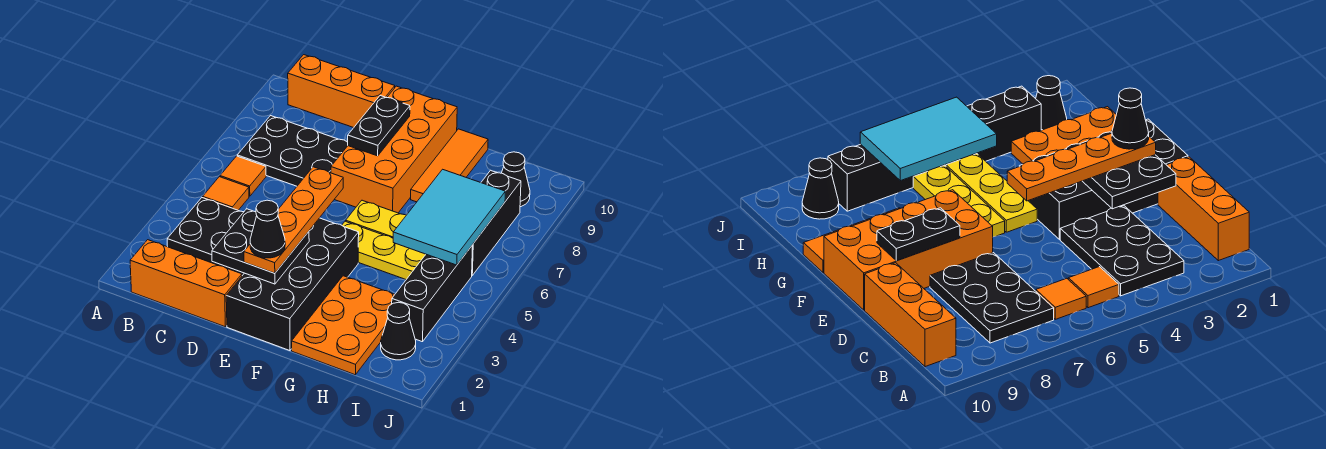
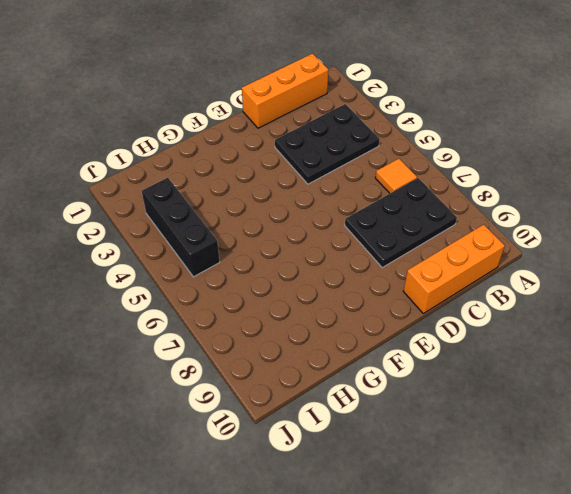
none -> orange tile B5 level 1
none -> black brick E1:F4 level 1
none -> orange brick E7:F10 level 1

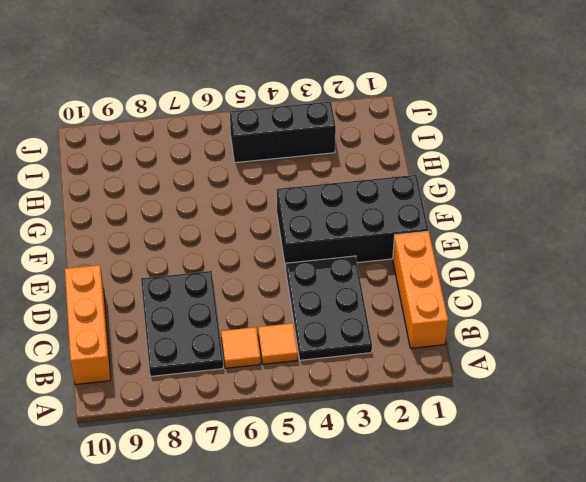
none -> orange brick E7:F10 level 1
none -> yellow plate F5:H5 level 1
none -> yellow plate F6:H6 level 1

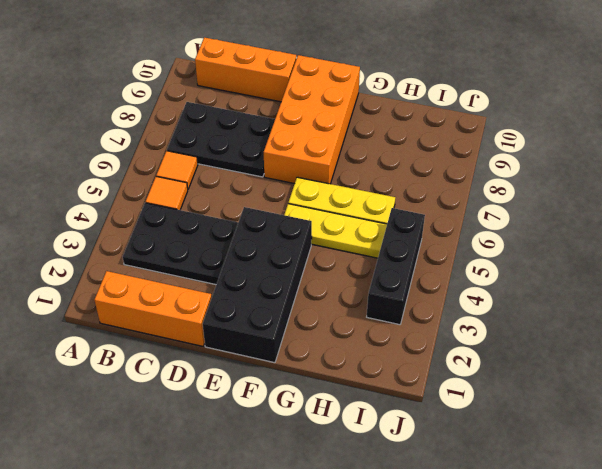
none -> orange plate G1:H3 level 1
none -> orange tile G8:G10 level 1
none -> black cone I2 level 1

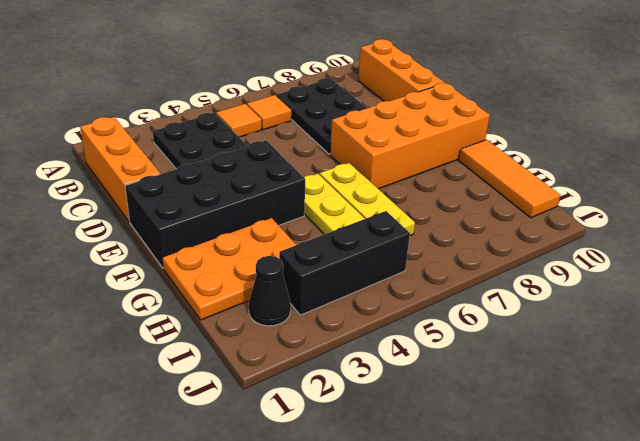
orange tile G10:I10 level 1 -> orange tile G8:G10 level 1
none -> black brick I6:I8 level 1
none -> black cone I9 level 1
none -> black plate D2:E3 level 2

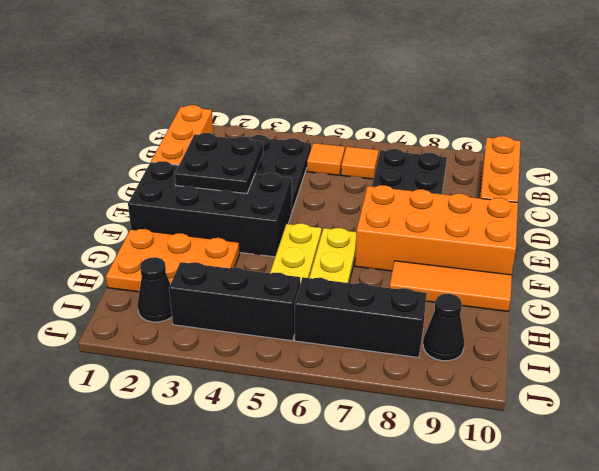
none -> black plate E8:E9 level 2
none -> cyan tile H5:I7 level 2
none -> orange plate E2:E5 level 3

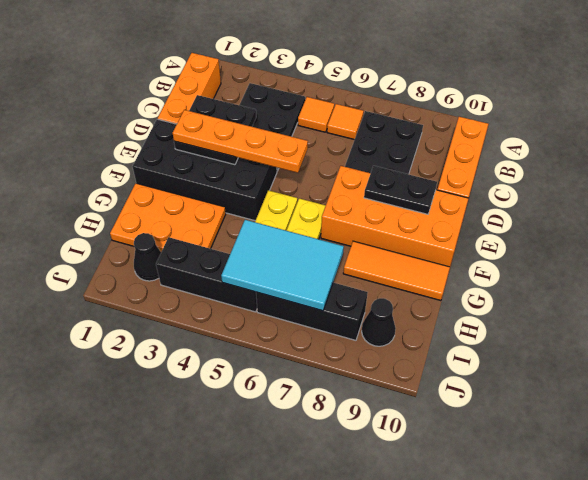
none -> black cone E2 level 4

